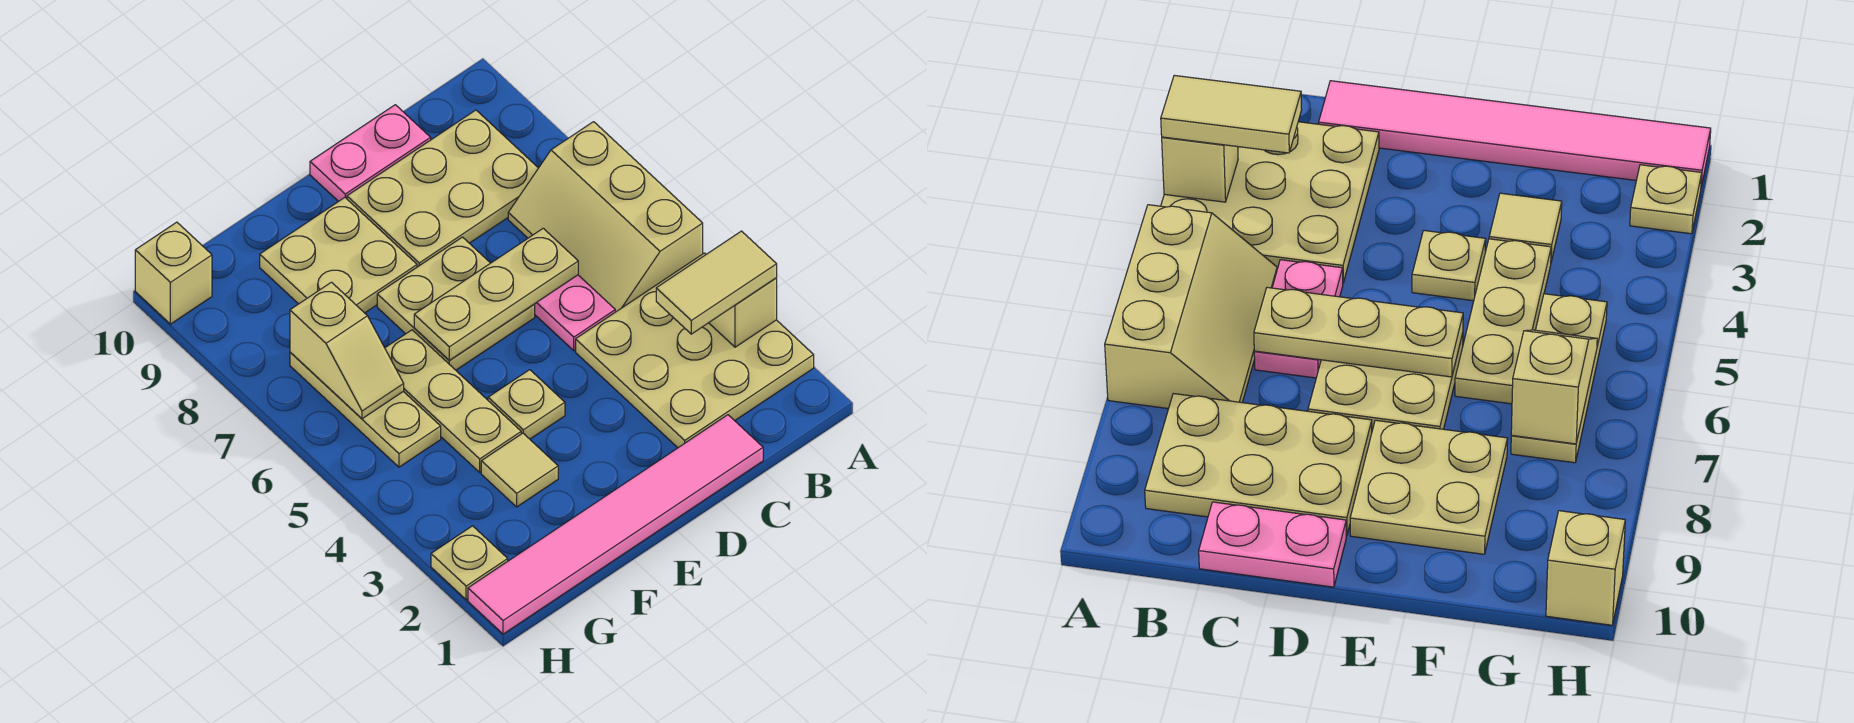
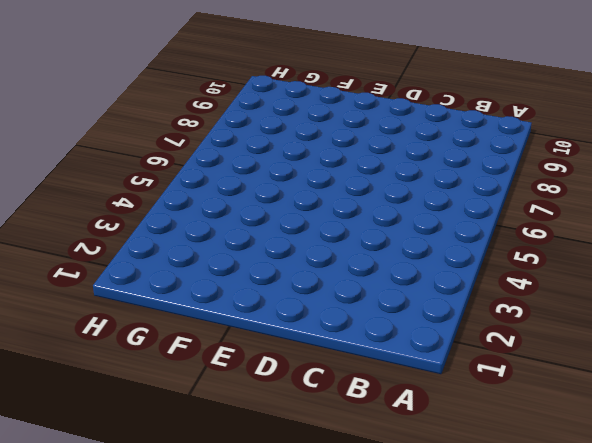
none -> tan plate A2:C4 level 1
none -> tan slope A5:B7 level 1 top A
none -> tan plate B8:D9 level 1

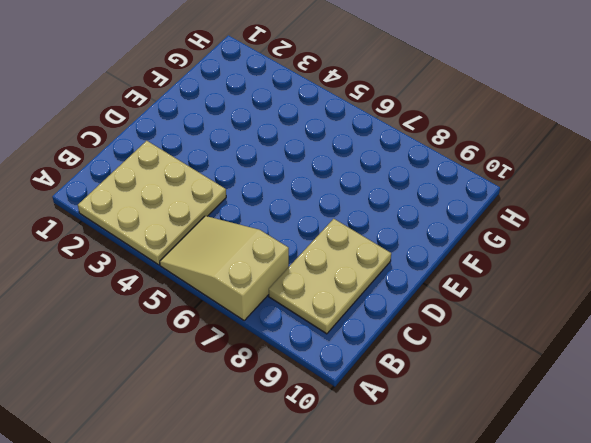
tan slope A5:B7 level 1 top 7 -> tan slope A5:B7 level 1 top A
none -> pink tile C1:H1 level 1
none -> pink plate C5:C6 level 1
none -> pink plate C10:D10 level 1

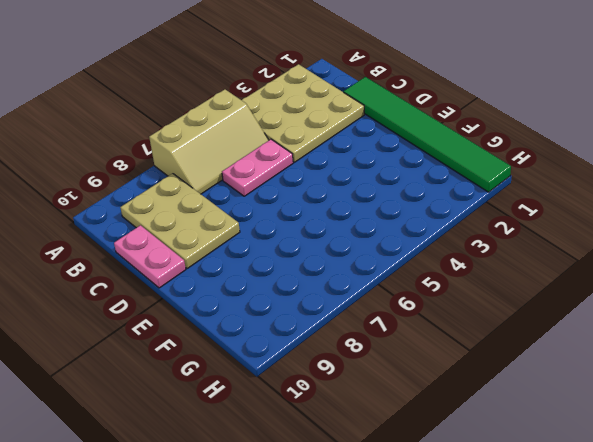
green tile C1:H1 level 1 -> pink tile C1:H1 level 1
none -> tan plate D6:E7 level 1
none -> tan plate E4 level 1
none -> tan plate E8:F9 level 1

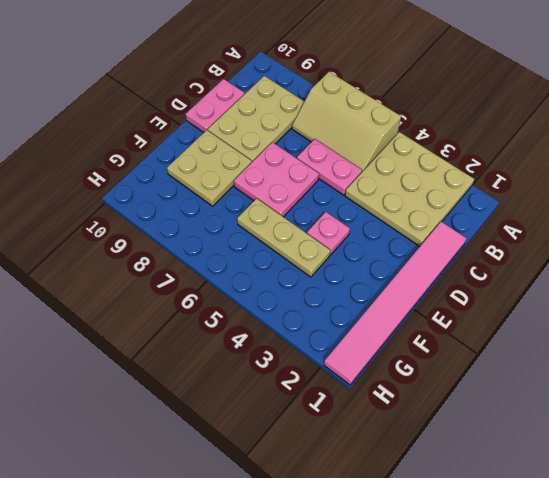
pink plate D6:E7 level 1 -> tan plate D6:E7 level 1
pink plate E4 level 1 -> tan plate E4 level 1
none -> tan tile F3 level 1
none -> tan plate G5:G7 level 1
none -> tan plate H2 level 1

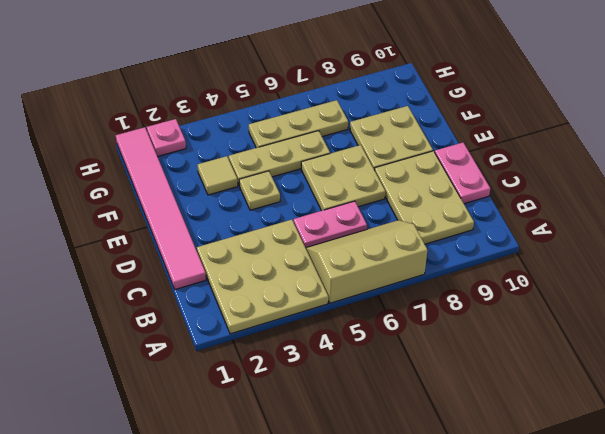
pink plate H2 level 1 -> tan plate H2 level 1
none -> tan brick H10 level 1
none -> tan brick A3 level 2
none -> tan plate C6:E6 level 2

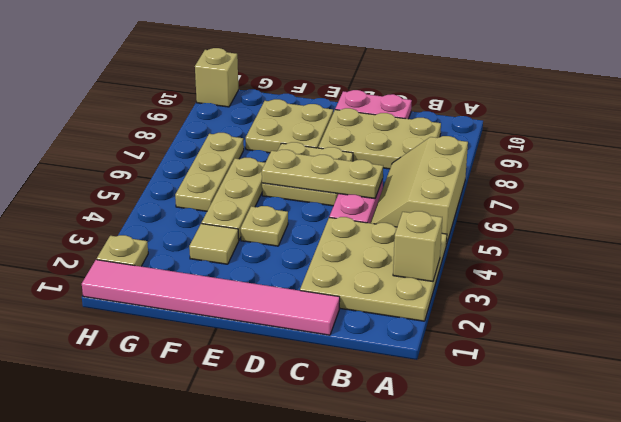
none -> tan slope G6:G7 level 2 top 7
none -> tan tile A3:B3 level 3

